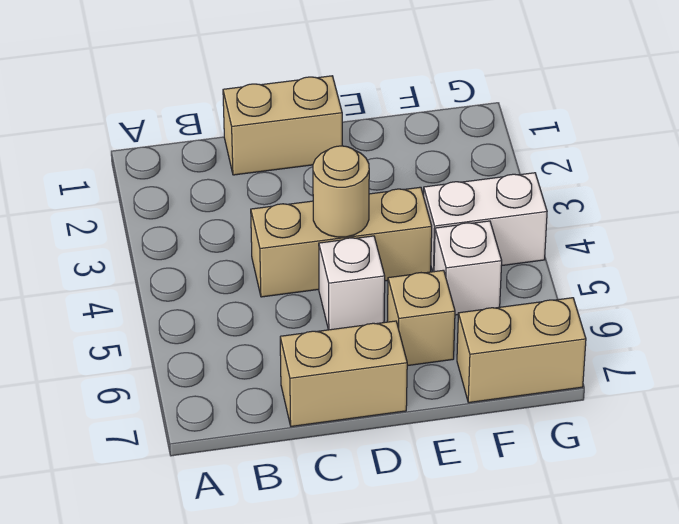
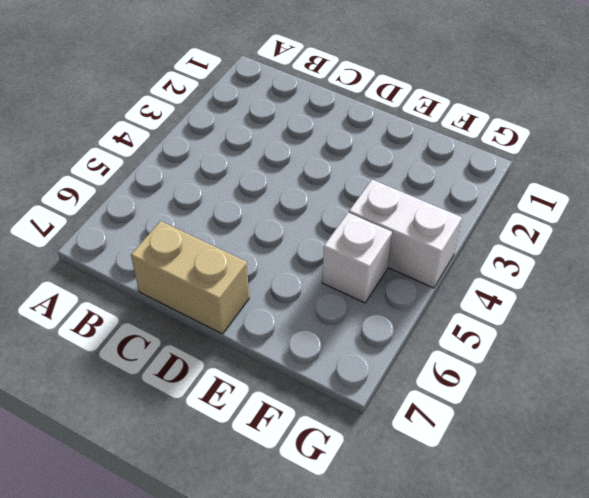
none -> tan brick C1:D1 level 1
none -> tan brick C4:E4 level 1

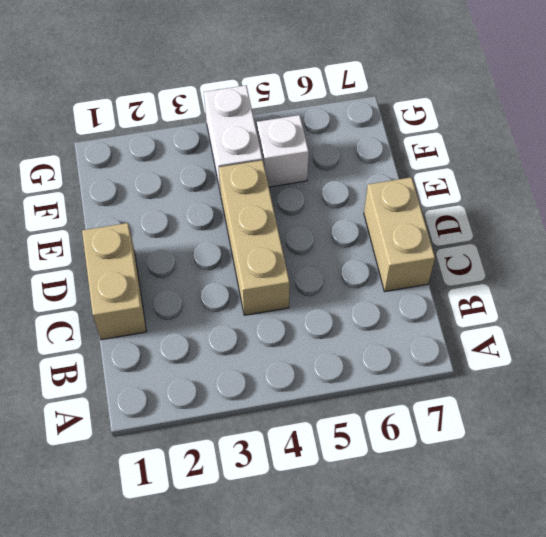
none -> white brick D5 level 1
none -> tan brick E6 level 1

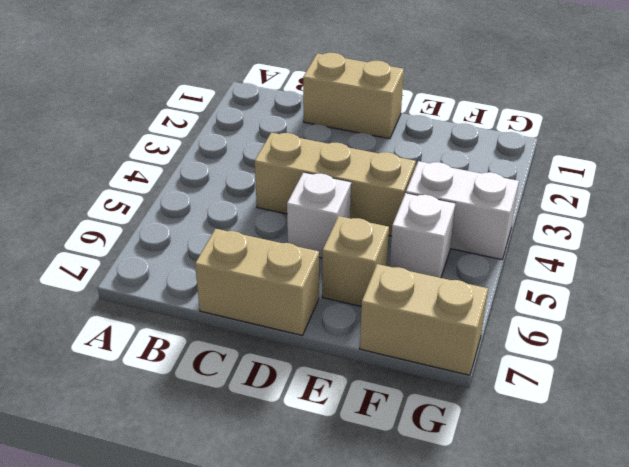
none -> tan round brick D4 level 2

